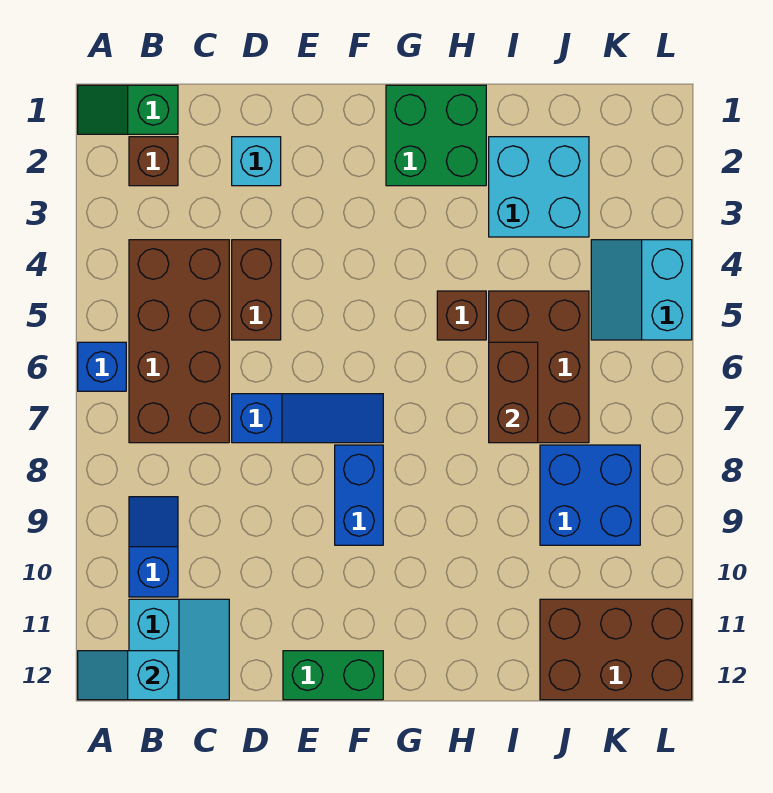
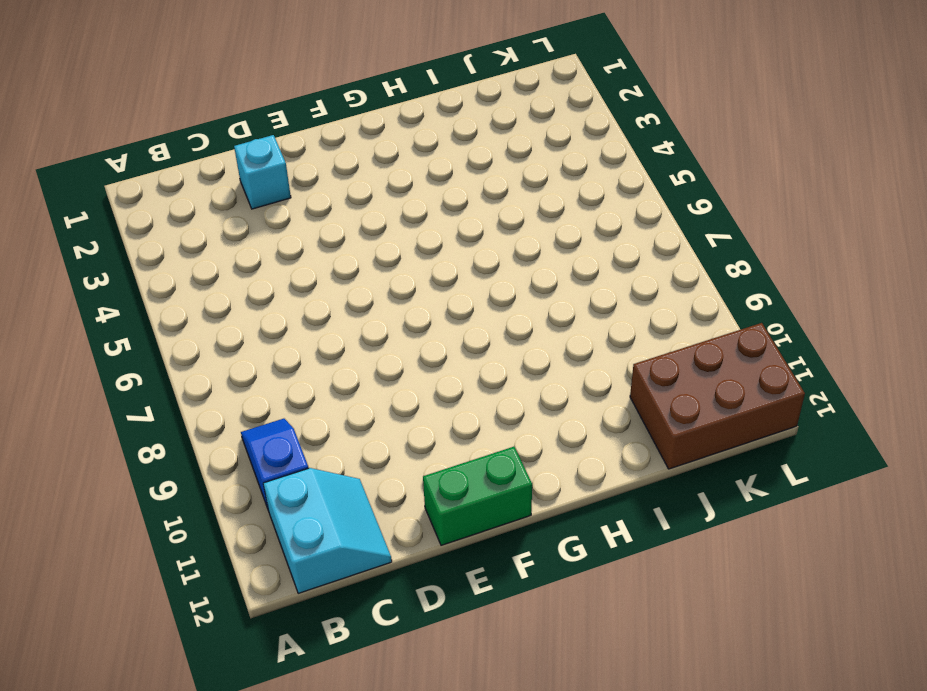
none -> green slope A1:B1 level 1 top B
none -> blue brick A6 level 1
none -> brown brick B2 level 1

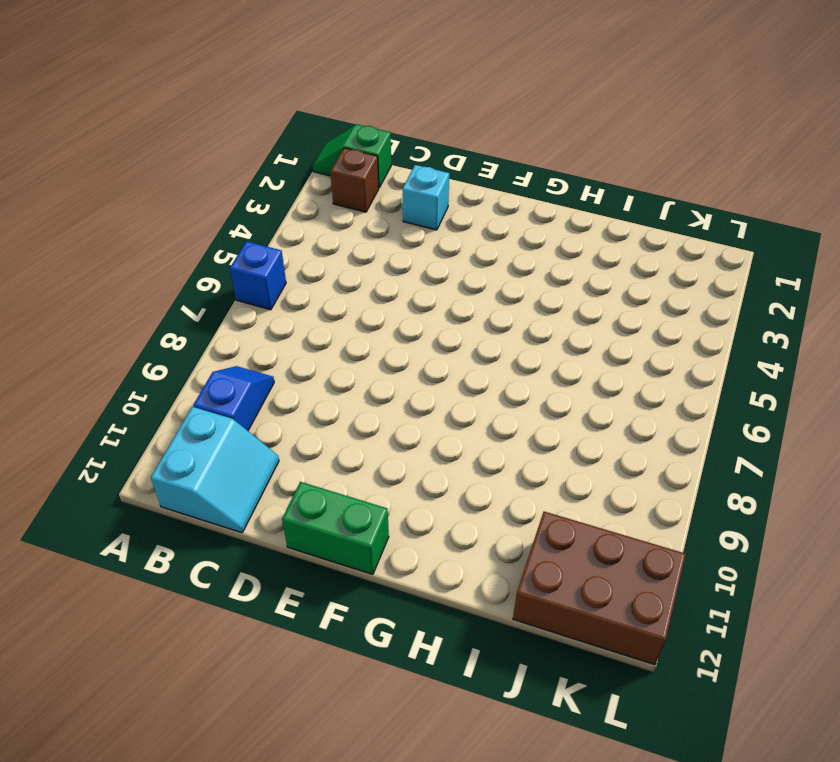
none -> brown brick B4:C7 level 1
none -> brown brick D4:D5 level 1
none -> blue slope D7:F7 level 1 top D

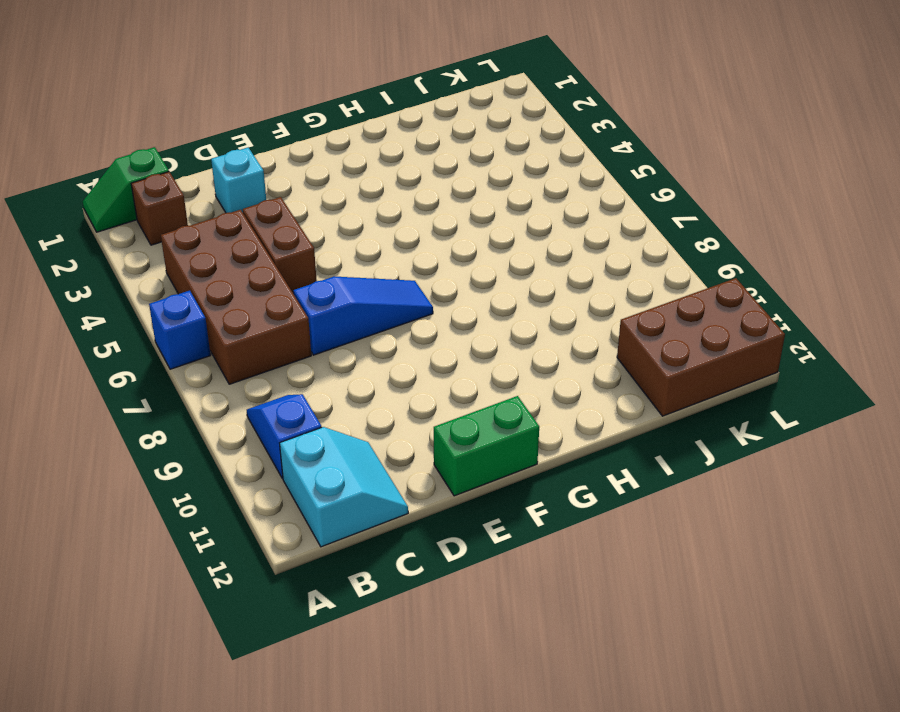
none -> blue brick F8:F9 level 1
none -> green brick G1:H2 level 1
none -> brown brick H5 level 1

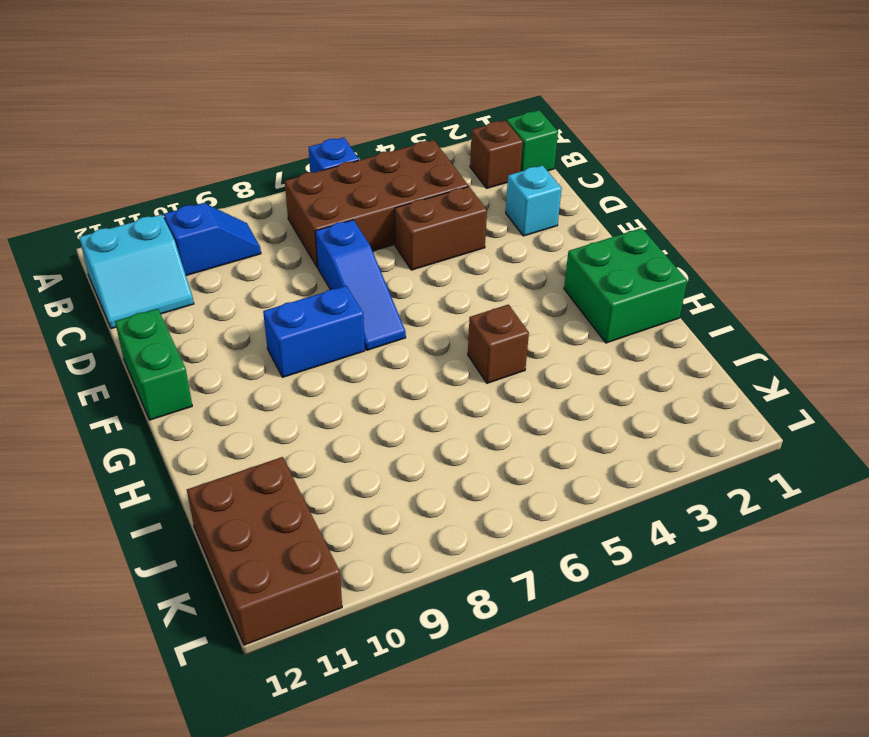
none -> cyan brick I2:J3 level 1
none -> brown brick I5:J7 level 1
none -> blue brick J8:K9 level 1

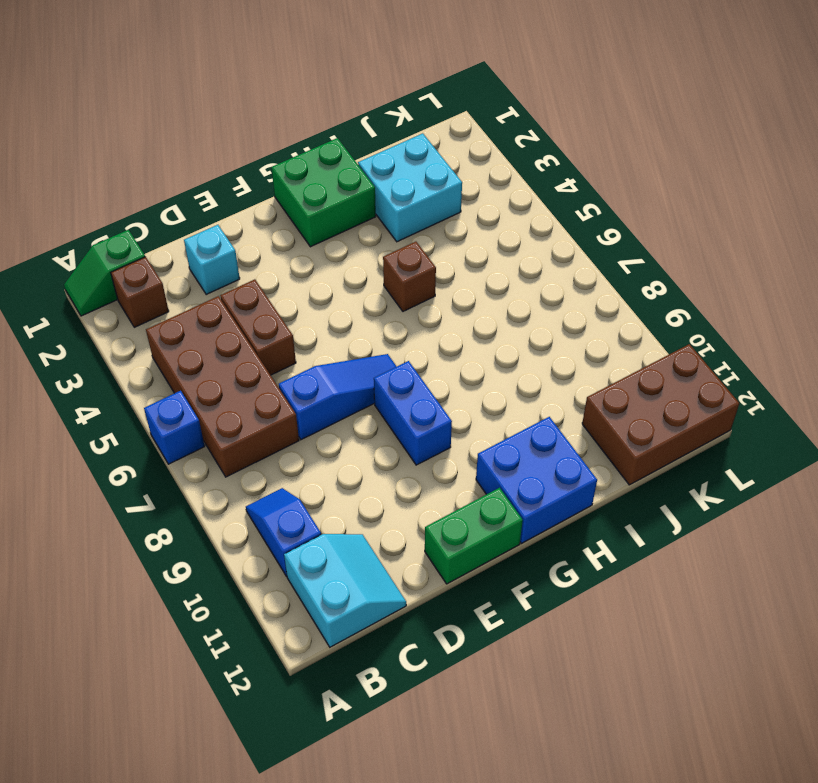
blue brick G11:H12 level 1 -> blue brick J8:K9 level 1
none -> brown brick I5:J7 level 1
none -> cyan slope K4:L5 level 1 top L
none -> cyan slope A12:B12 level 2 top B

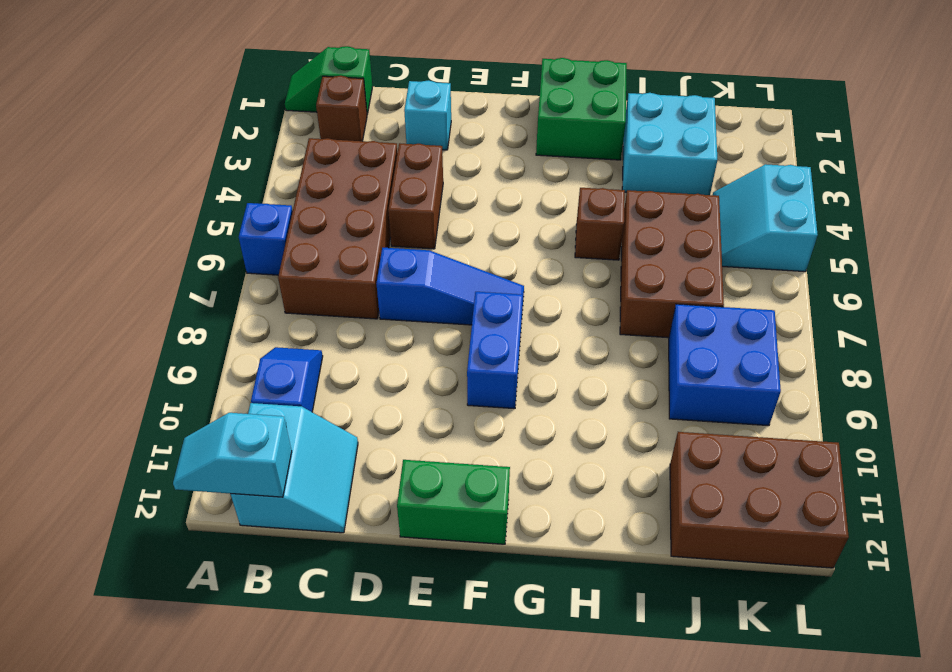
none -> brown brick I6:I7 level 2

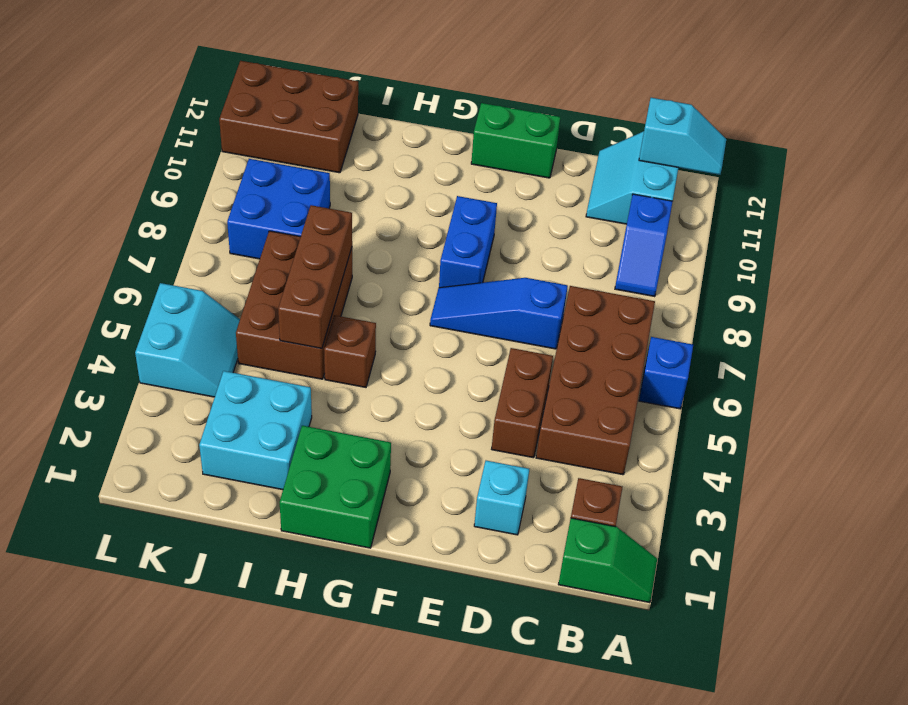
brown brick I5:I7 level 2 -> brown brick I6:I7 level 2

